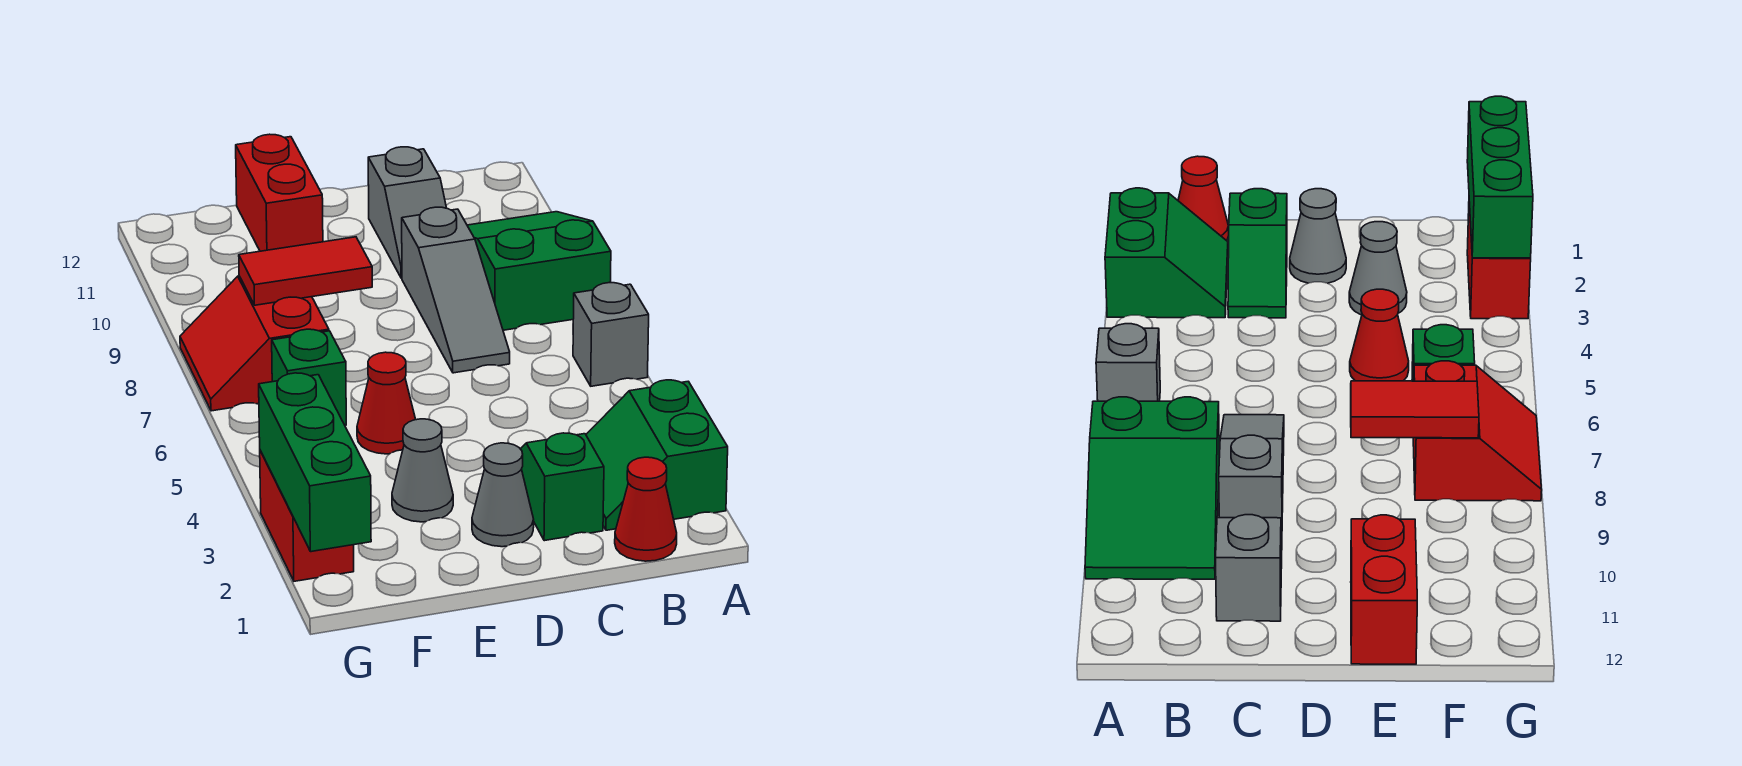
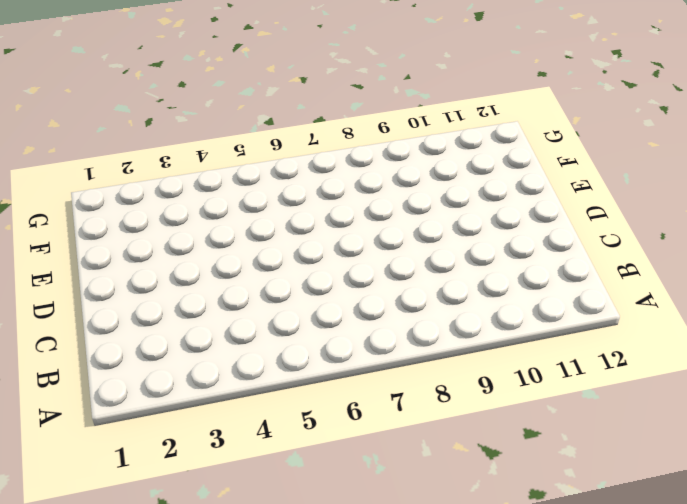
none -> green slope A2:B3 level 1 top A
none -> grey brick A6 level 1
none -> green slope A8:B10 level 1 top 8

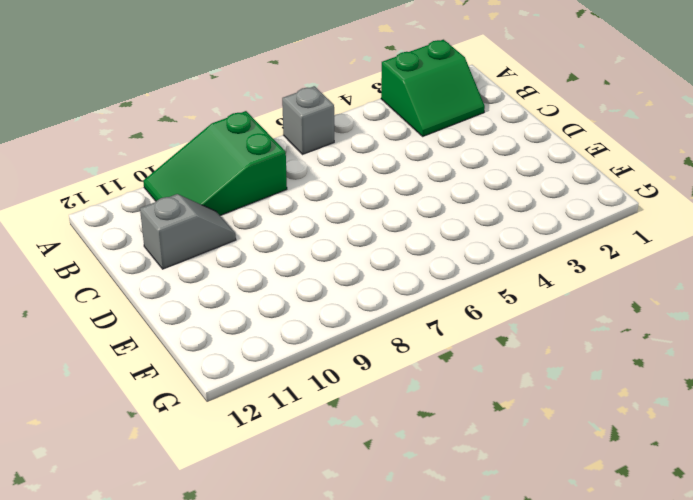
none -> red cone B1 level 1
none -> green slope C2:C3 level 1 top 2
none -> grey slope C7:C9 level 1 top 9

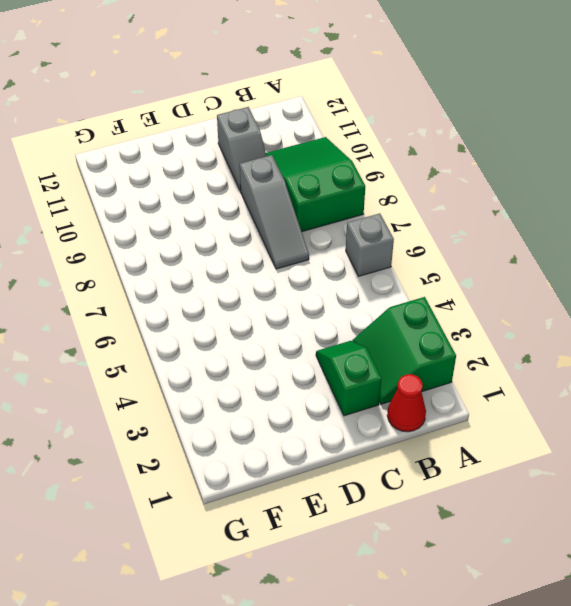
none -> grey cone D2 level 1
none -> grey cone E3 level 1
none -> red cone E5 level 1

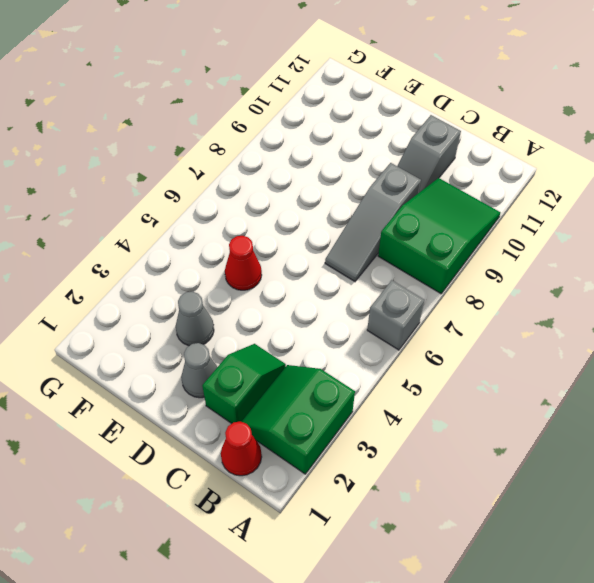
none -> red brick E11:E12 level 1
none -> green brick F6 level 1
none -> red slope F7:G8 level 1 top F

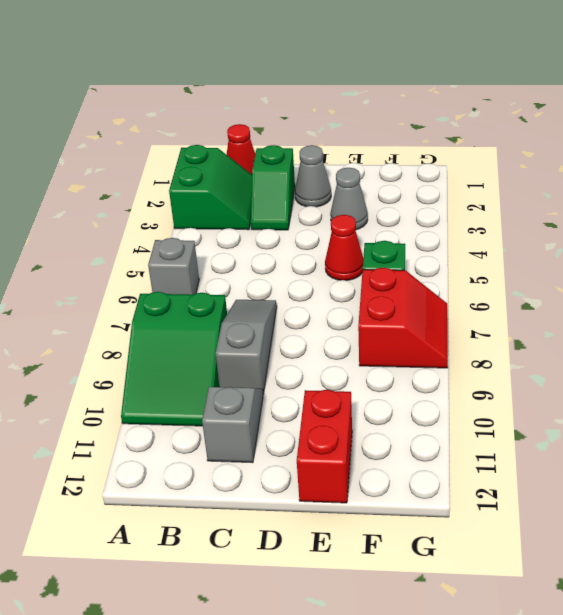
none -> red brick G2:G3 level 1
none -> red tile E8:F8 level 2
none -> green brick G1:G3 level 2

